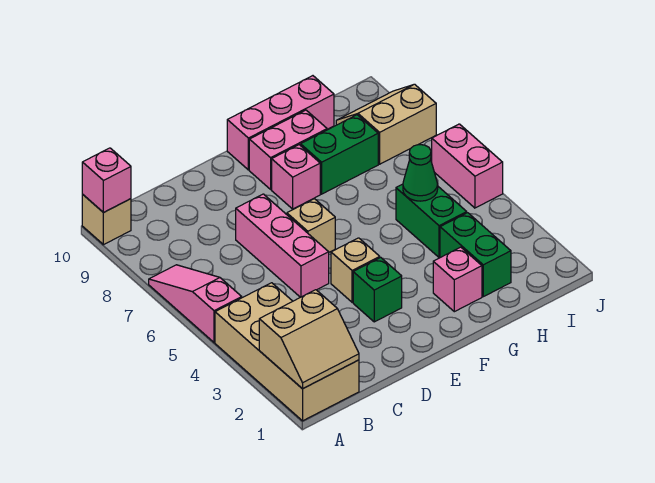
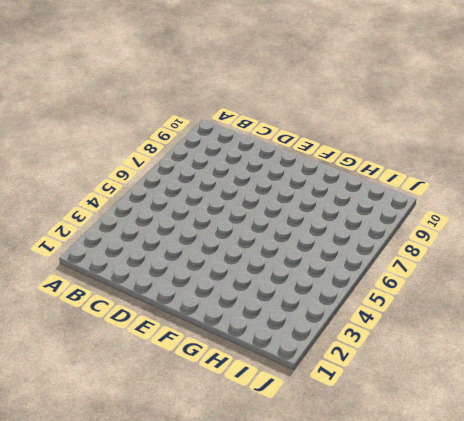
none -> tan brick A1:B4 level 1
none -> pink slope A5:A7 level 1 top 5
none -> tan brick A10 level 1

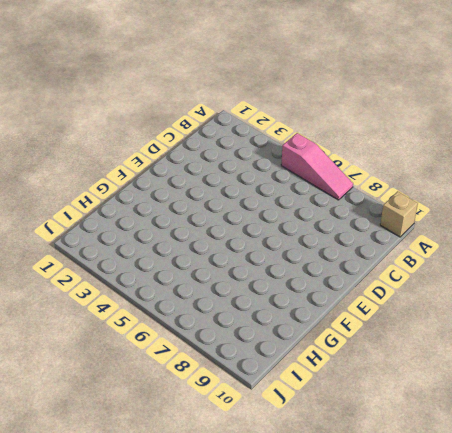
none -> tan brick A1:B4 level 1
none -> pink brick D5:D7 level 1
none -> green brick E3 level 1

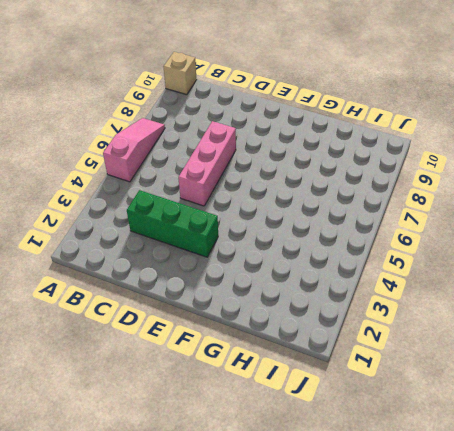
green brick C3:E3 level 1 -> green brick E3 level 1
none -> tan brick A1:B4 level 1
none -> tan brick E4 level 1
none -> tan brick E6 level 1

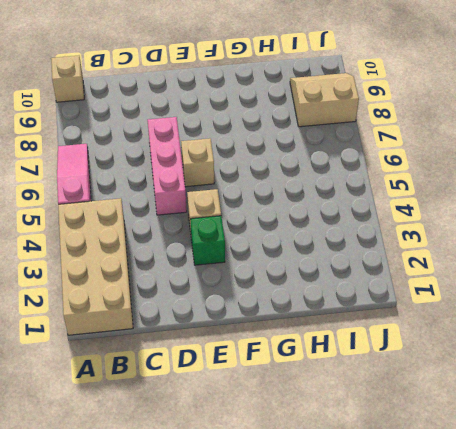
none -> pink brick F8 level 1
none -> pink brick F9:G9 level 1
none -> pink brick F10:H10 level 1

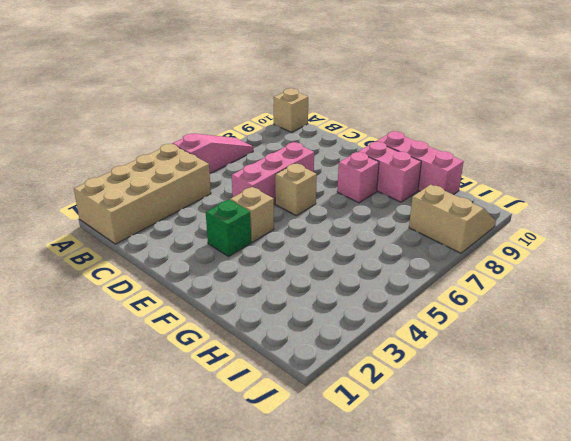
none -> pink brick G2 level 1
none -> green brick G8:H8 level 1
none -> green brick H2:H3 level 1

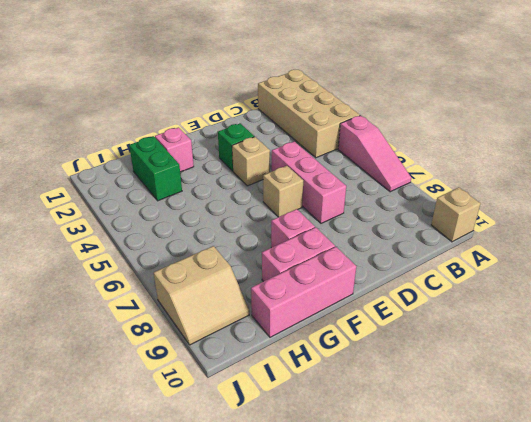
none -> green brick G8:H8 level 1
none -> green brick H4:H5 level 1
none -> pink brick J5:J6 level 1

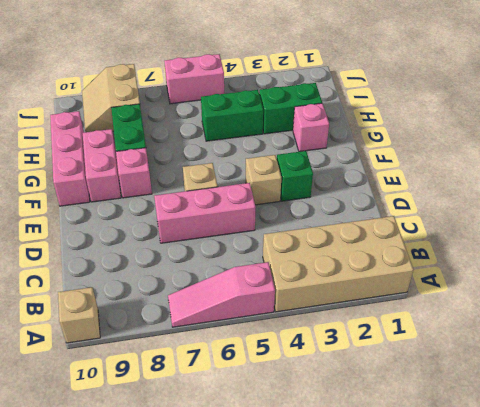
none -> tan slope A1:B2 level 2 top 2
none -> pink brick A10 level 2
none -> green cone H5 level 2

